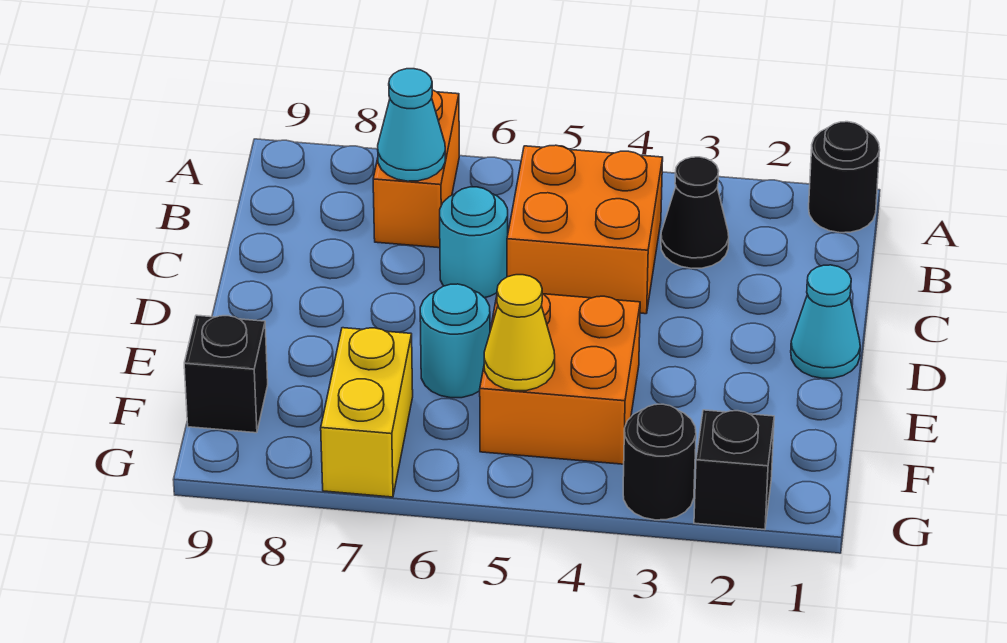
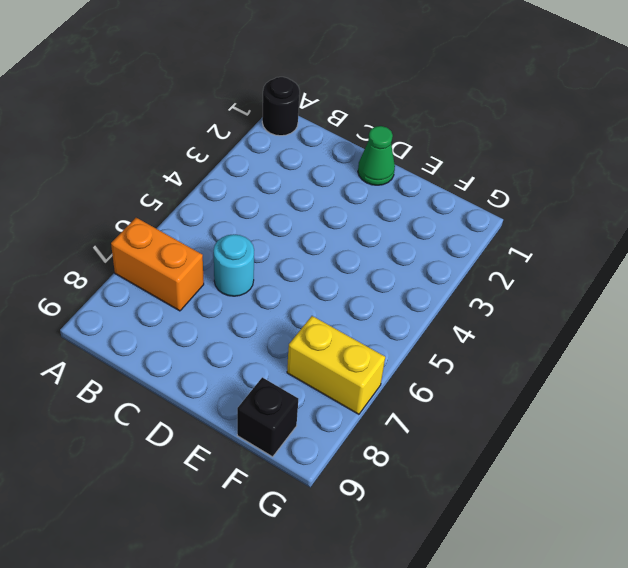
green cone D1 level 1 -> cyan cone D1 level 1
none -> black cone B3 level 1
none -> orange brick B4:C5 level 1
none -> orange brick E4:F5 level 1

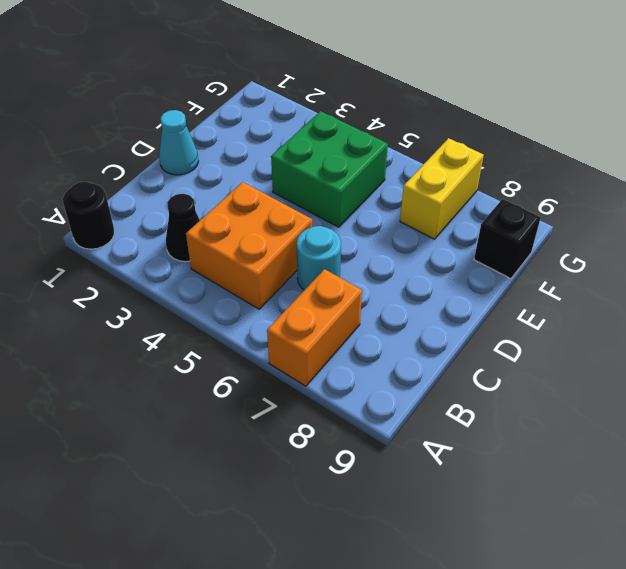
green brick E4:F5 level 1 -> orange brick E4:F5 level 1
none -> cyan round brick E6 level 1
none -> black brick G2 level 1
none -> black round brick G3 level 1

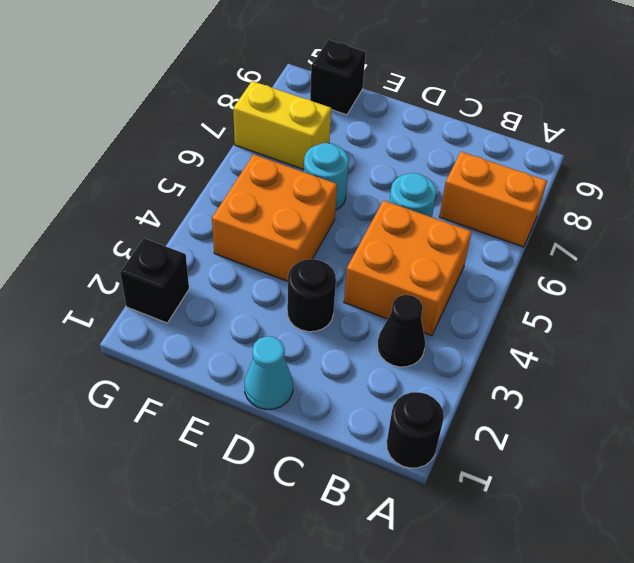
black round brick D3 level 1 -> black round brick G3 level 1
none -> cyan cone B7 level 2
none -> yellow cone F5 level 2

